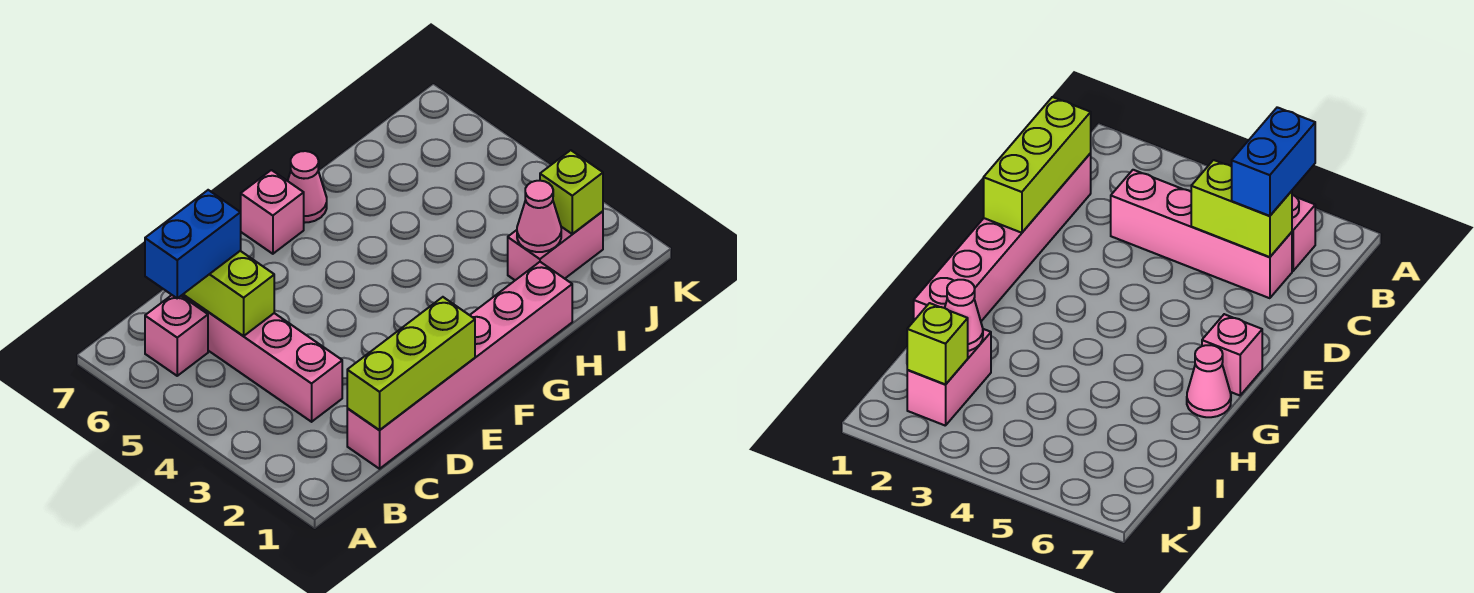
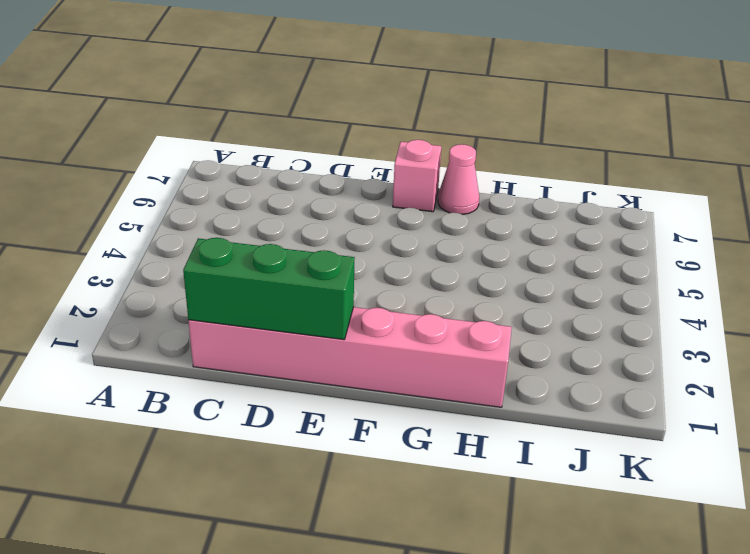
green brick C1:E1 level 2 -> lime brick C1:E1 level 2
none -> pink brick B6 level 1
none -> pink brick C3:C6 level 1

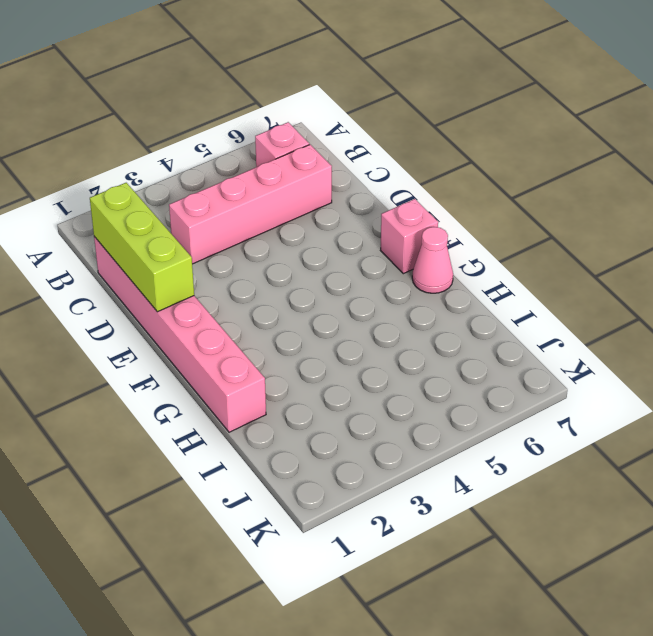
none -> pink brick I2:J2 level 1
none -> lime brick C5:C6 level 2

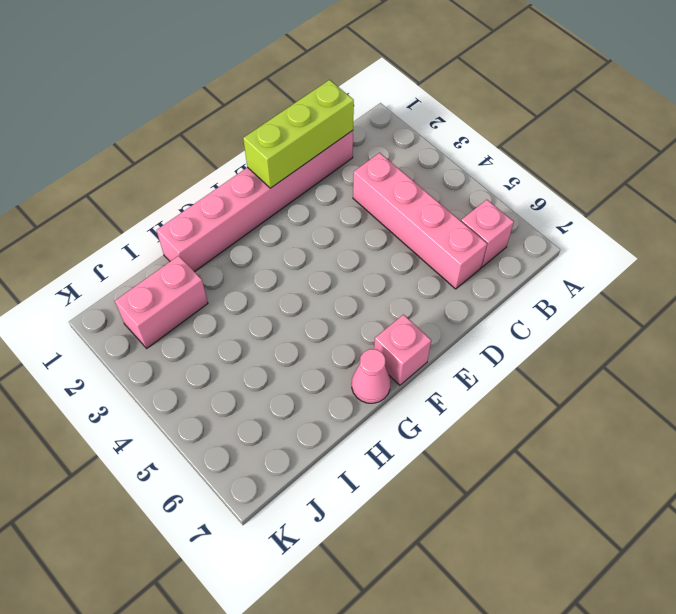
none -> lime brick C5:C6 level 2
none -> pink cone I2 level 2

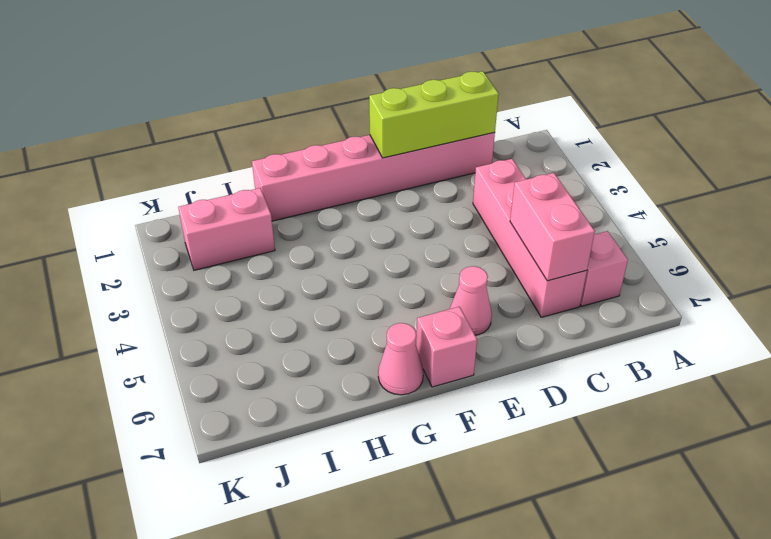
pink brick C5:C6 level 2 -> lime brick C5:C6 level 2
pink cone E6 level 1 -> pink cone I2 level 2
none -> lime brick J2 level 2
none -> blue brick B6:C6 level 3

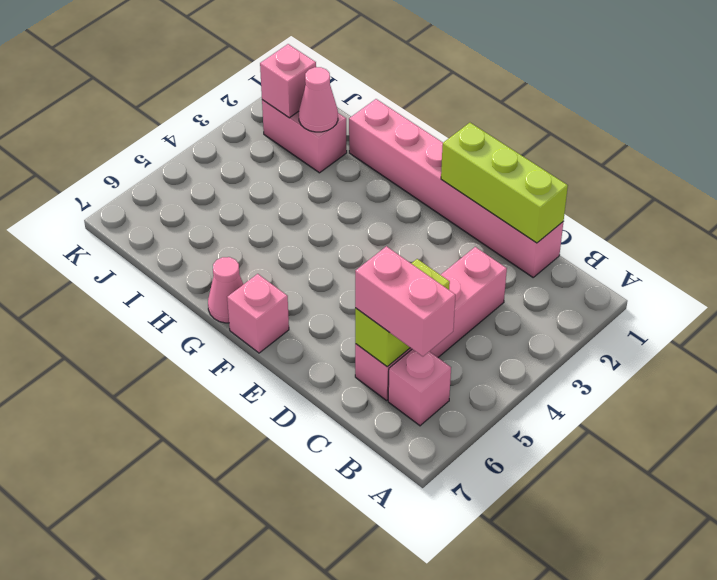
pink brick B6:C6 level 3 -> blue brick B6:C6 level 3
pink brick J2 level 2 -> lime brick J2 level 2

